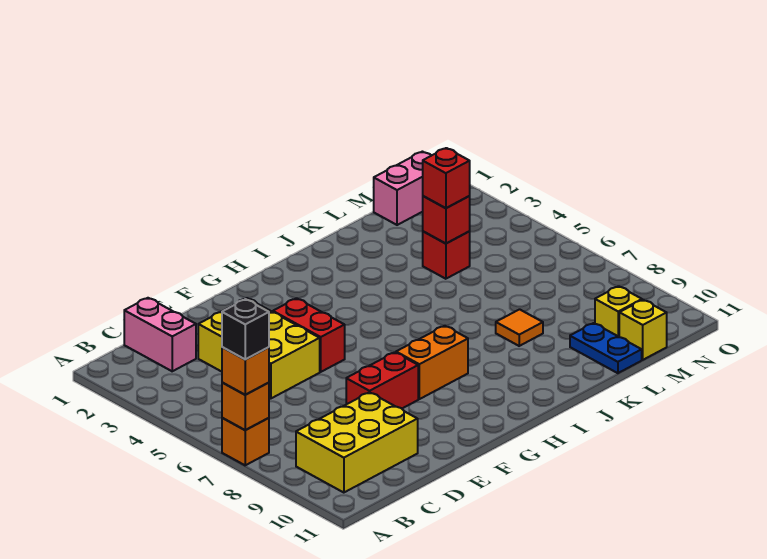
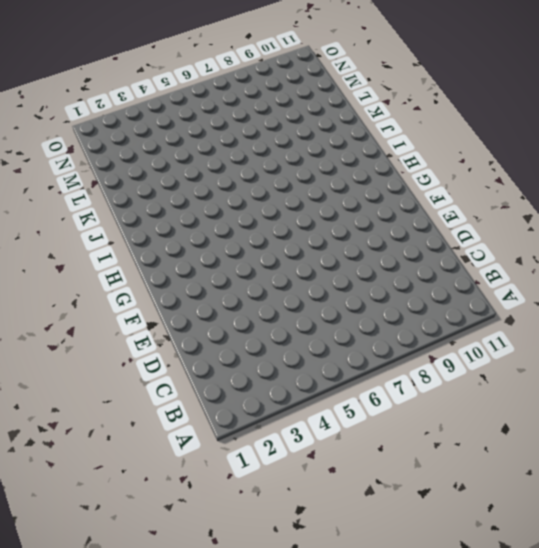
none -> orange brick A7 level 1
none -> yellow brick B9:D10 level 1
none -> pink brick C1:C2 level 1

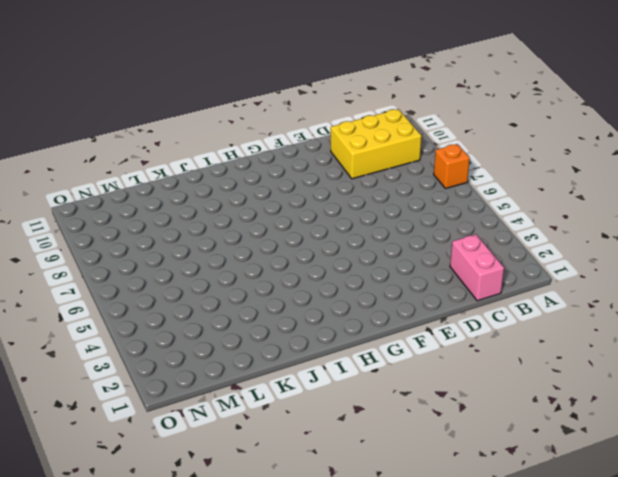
none -> yellow brick D3:E5 level 1
none -> red brick E8:F8 level 1
none -> red brick F4:F5 level 1

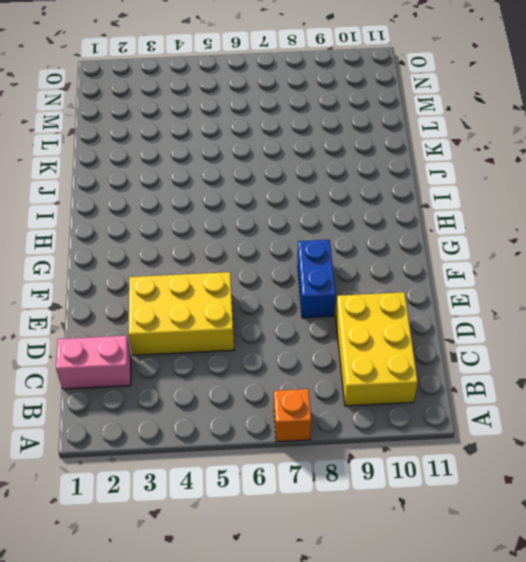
blue brick E8:F8 level 1 -> red brick E8:F8 level 1
none -> red brick F4:F5 level 1
none -> orange brick G8:H8 level 1
none -> orange tile K8 level 1

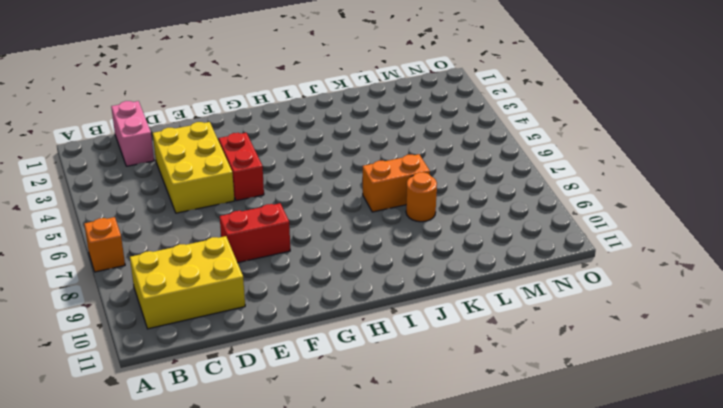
orange brick J7:K7 level 1 -> orange brick G8:H8 level 1
orange round brick K8 level 1 -> orange tile K8 level 1
none -> red brick L4 level 1
none -> blue plate L10:L11 level 1
none -> pink brick M1:N1 level 1

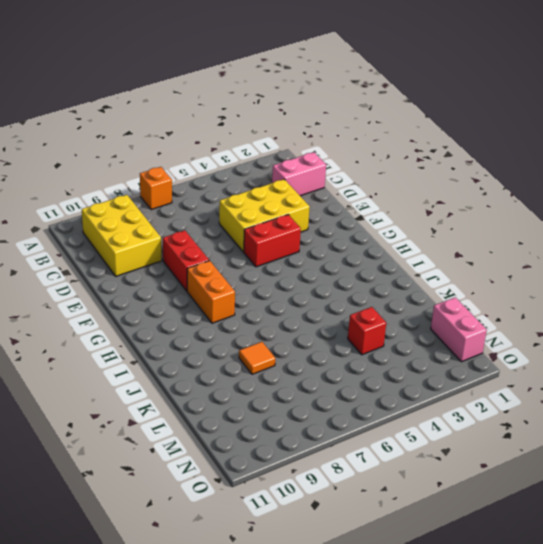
none -> blue plate L10:L11 level 1
none -> yellow brick M10 level 1
none -> yellow brick M11 level 1

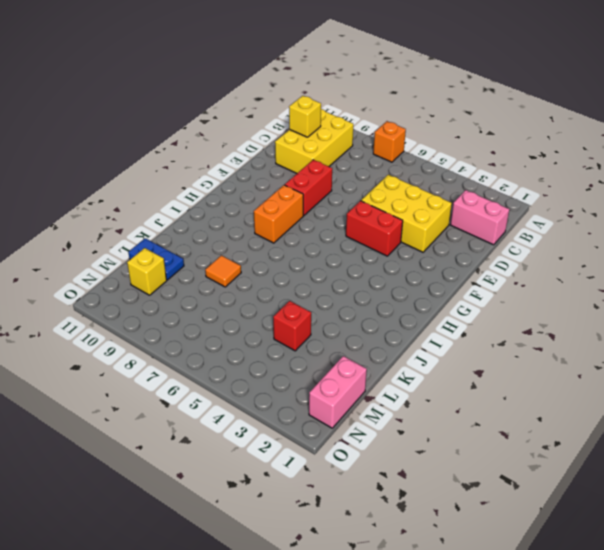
yellow brick C10 level 2 -> yellow brick M11 level 1
none -> orange brick A7 level 2
none -> red brick L4 level 2
none -> orange brick A7 level 3

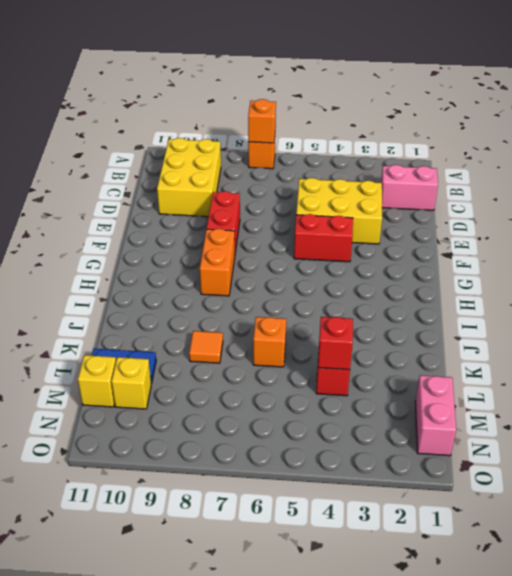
orange brick K6 level 1 -> orange brick A7 level 3
none -> red brick L4 level 3
none -> black brick A7 level 4

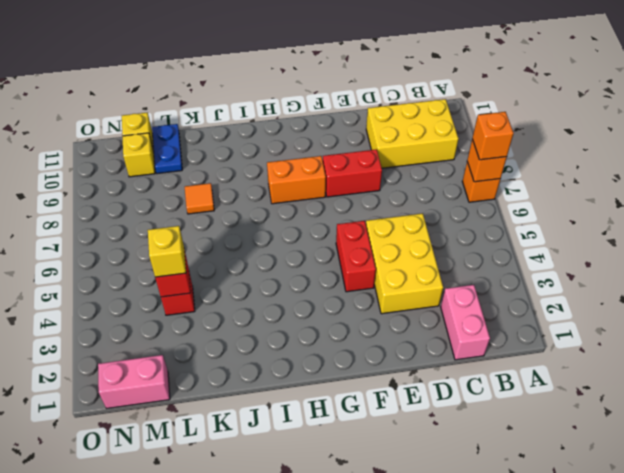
yellow brick L4 level 3 -> red brick L4 level 3
none -> black brick A7 level 4

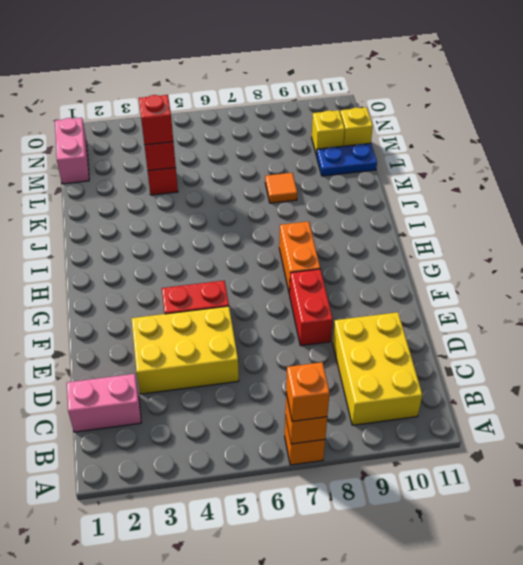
none -> black brick A7 level 4

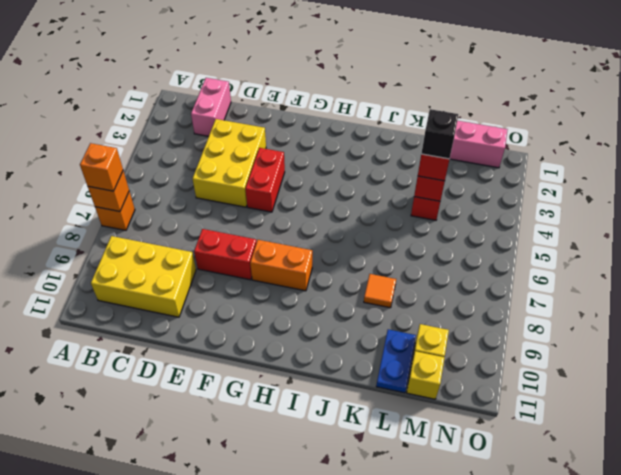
black brick L4 level 4 -> black brick A7 level 4

